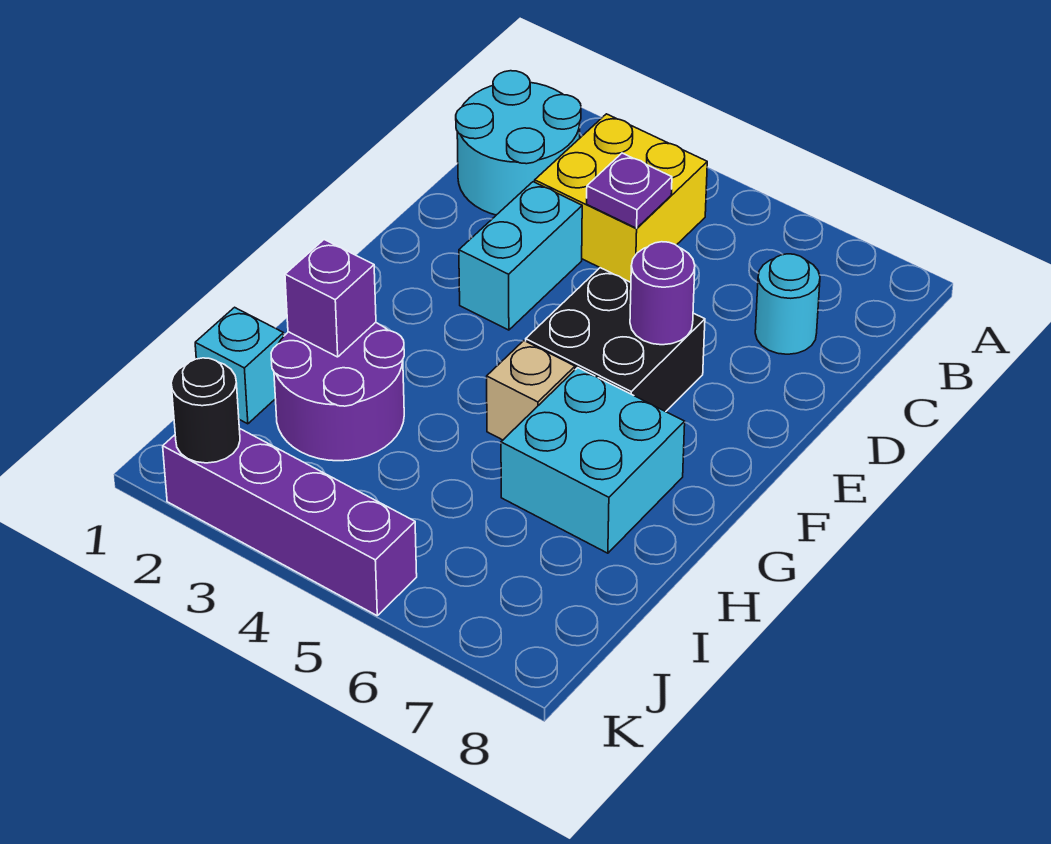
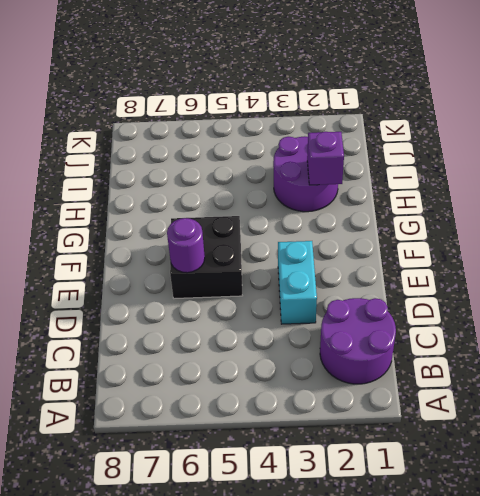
purple round brick B1:C2 level 1 -> cyan round brick B1:C2 level 1
none -> yellow brick B3:C4 level 1
none -> cyan round brick C7 level 1
none -> tan brick G5 level 1

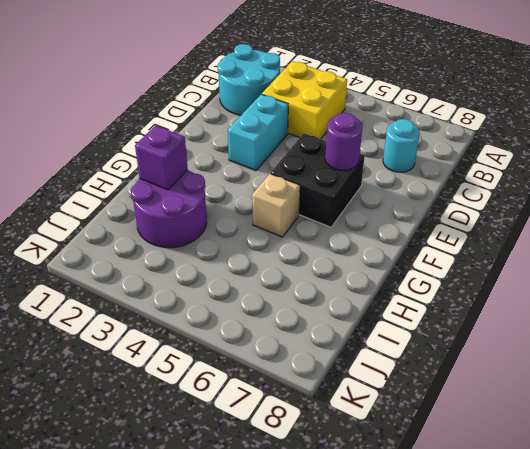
none -> cyan brick G6:H7 level 1
none -> cyan brick I1 level 1
none -> purple brick K2:K5 level 1

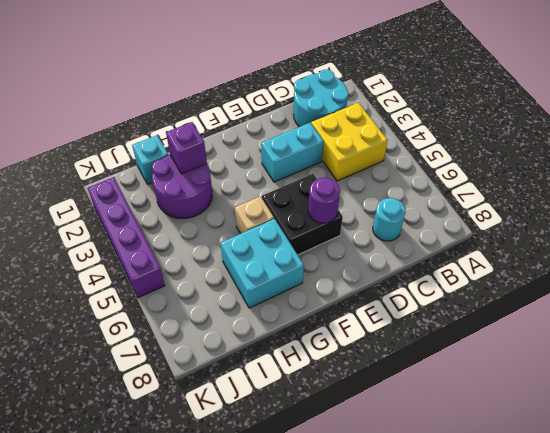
none -> purple plate C4 level 2
none -> black round brick K2 level 2

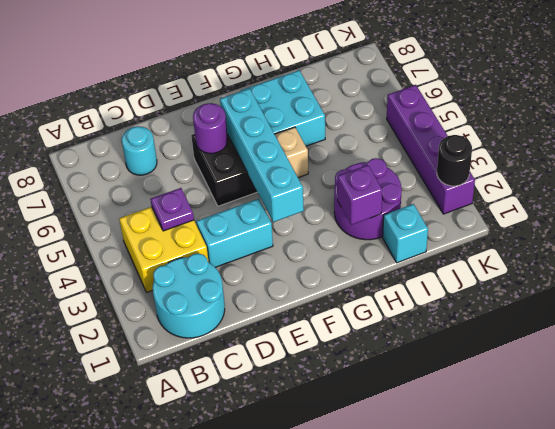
cyan brick F3:F6 level 2 -> none

